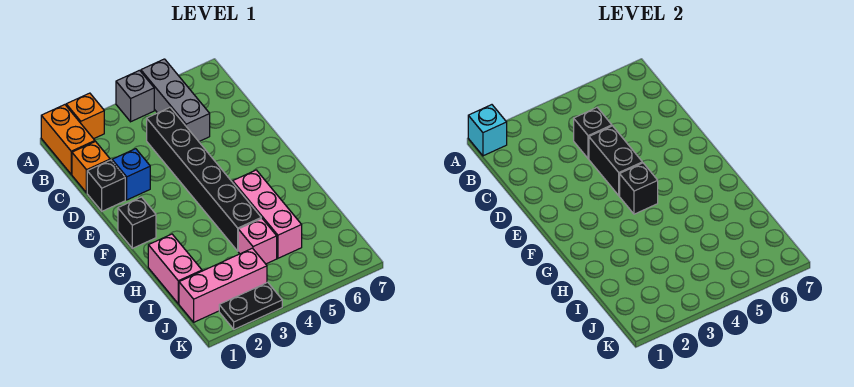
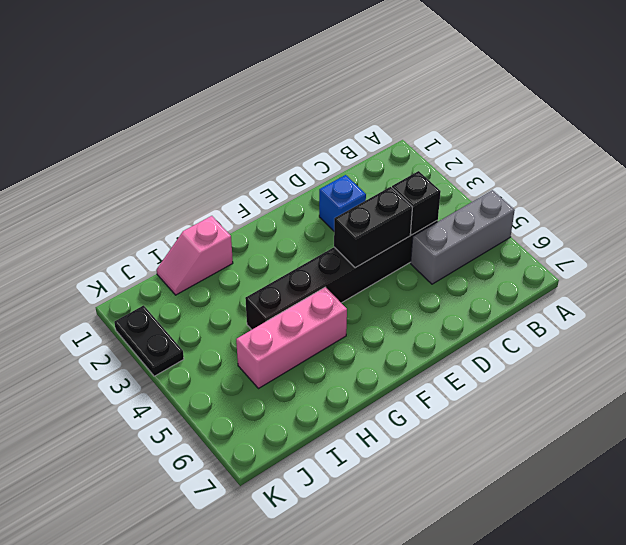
pink slope H1:I1 level 1 top H -> pink brick H1:I1 level 1
none -> orange brick A1:B1 level 1
none -> orange brick A2 level 1
none -> grey brick A4 level 1

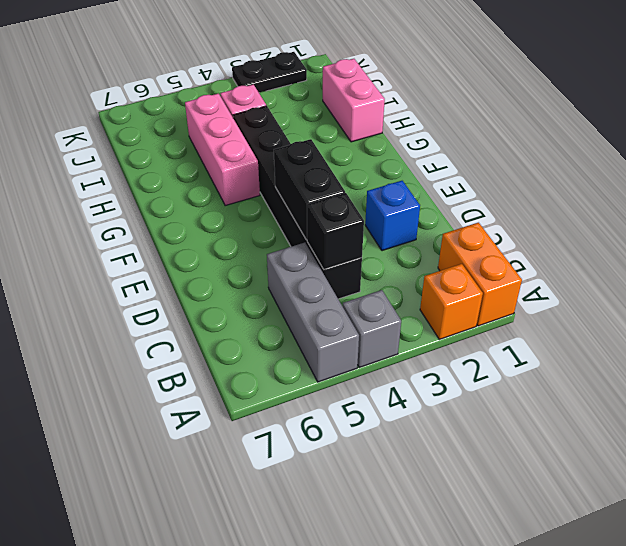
none -> orange brick C1 level 1
none -> black brick D1 level 1
none -> black brick F1 level 1

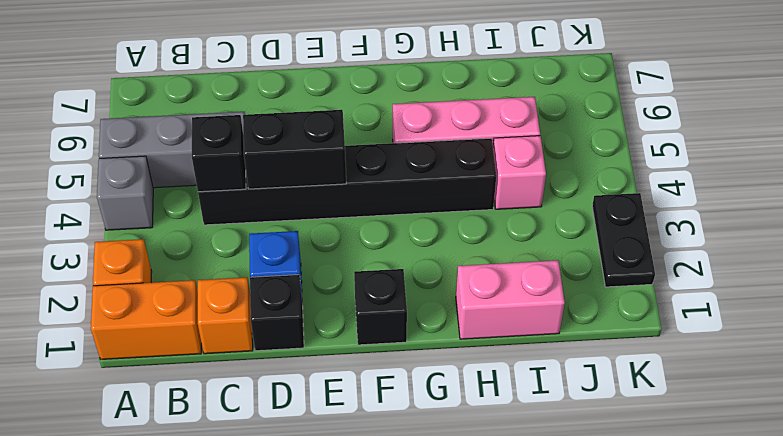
none -> pink brick J1:J3 level 1
none -> cyan brick A1 level 2
none -> black brick F4 level 2

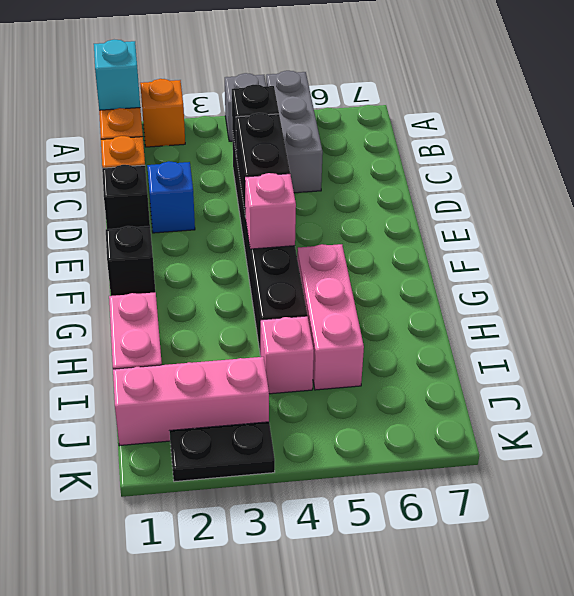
pink brick F4 level 2 -> black brick F4 level 2

